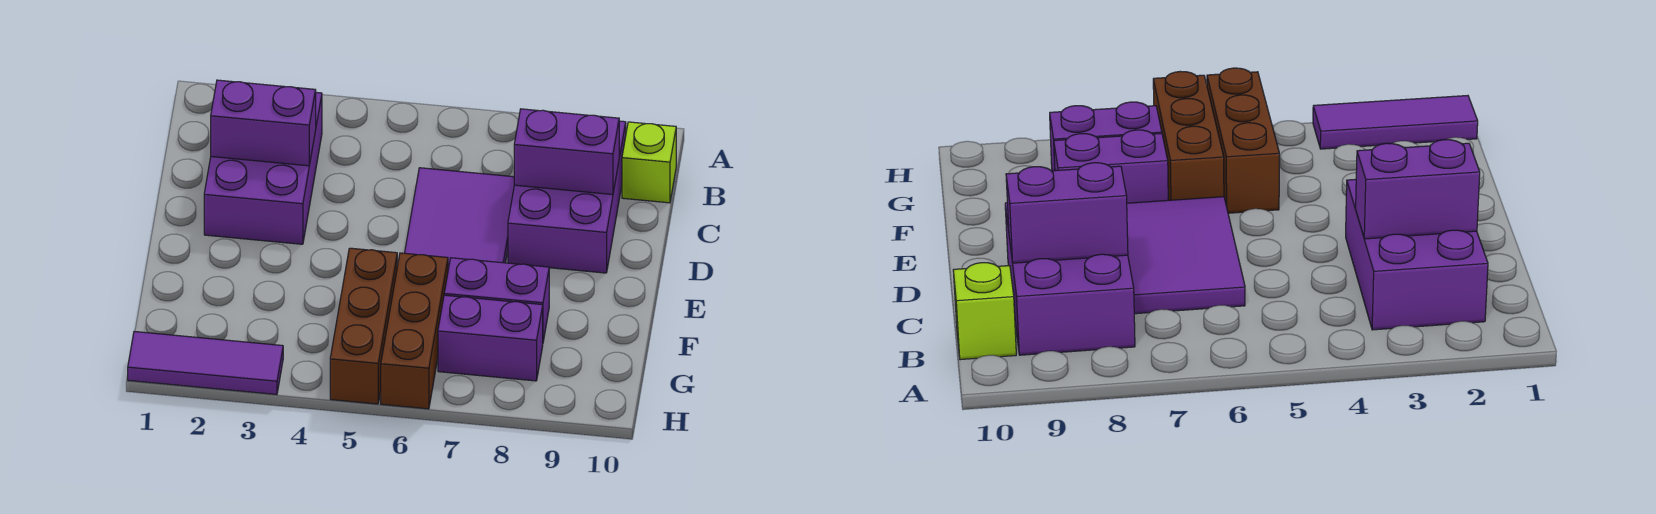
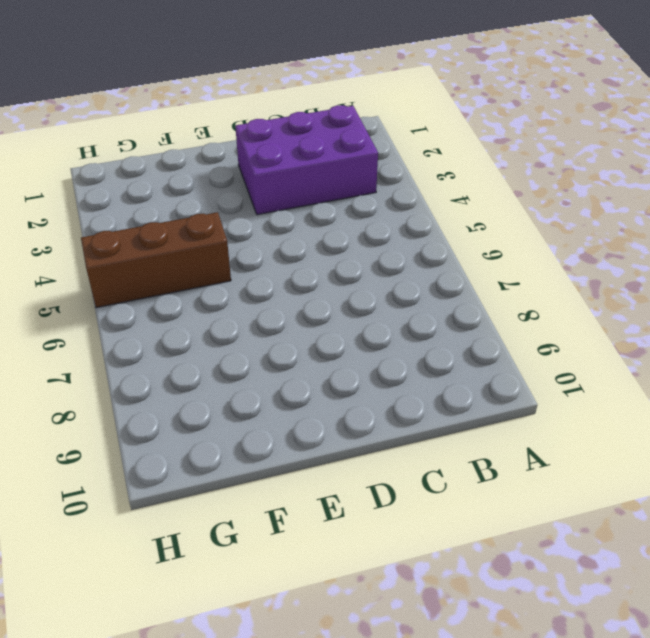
none -> purple brick B8:D9 level 1
none -> lime brick B10 level 1

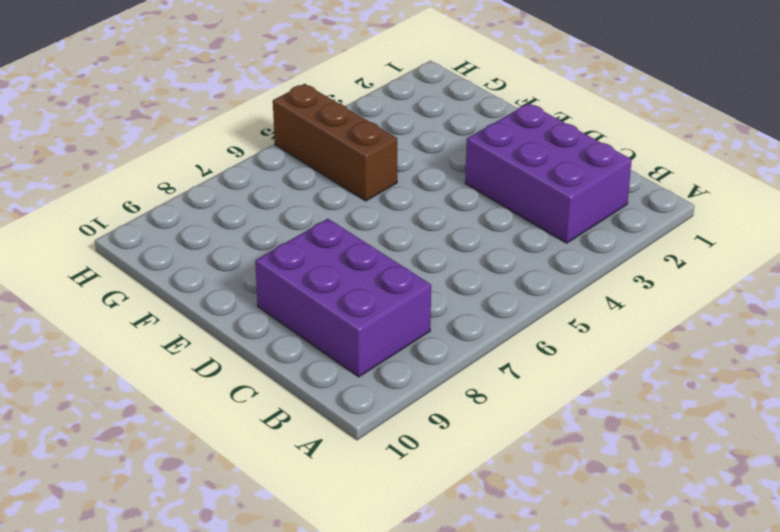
none -> lime brick B10 level 1
none -> purple tile C6:E7 level 1

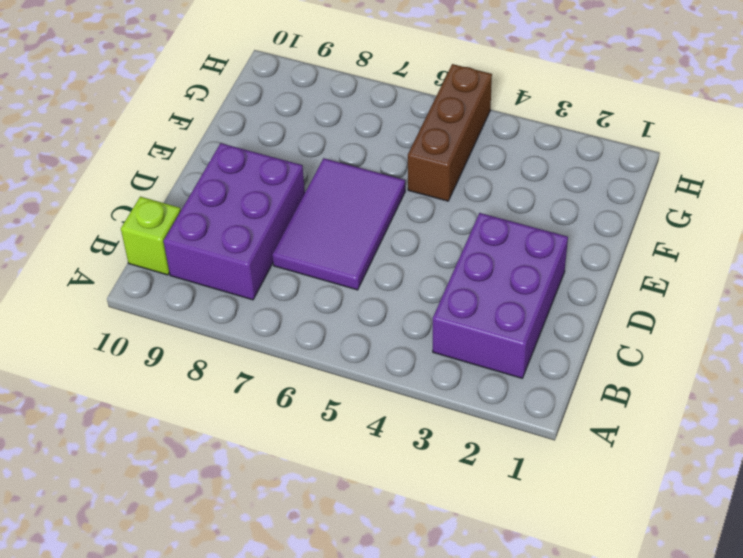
none -> brown brick F6:H6 level 1
none -> purple brick F7:F8 level 1

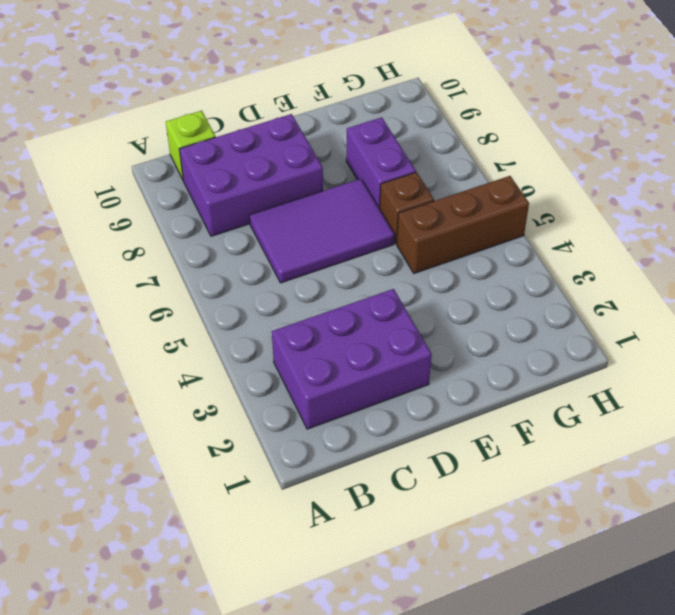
brown brick F6 level 1 -> brown brick F6:H6 level 1
none -> purple brick G7:G8 level 1
none -> purple tile H1:H3 level 1

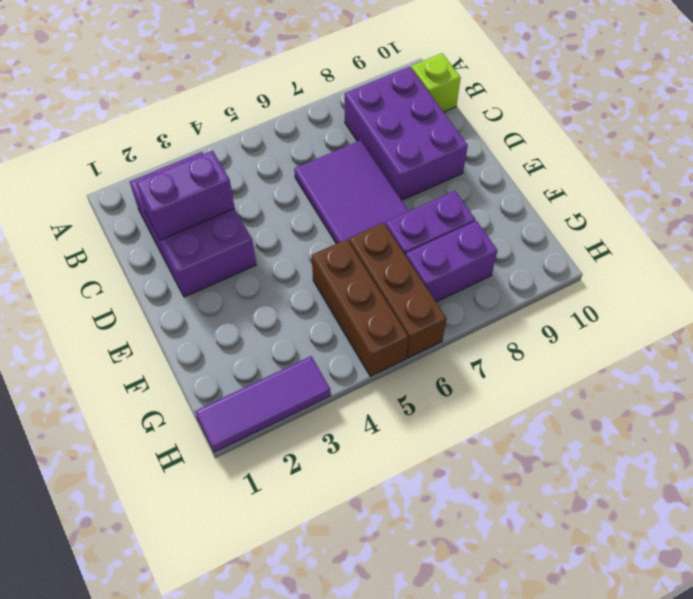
none -> purple brick C8:C9 level 2

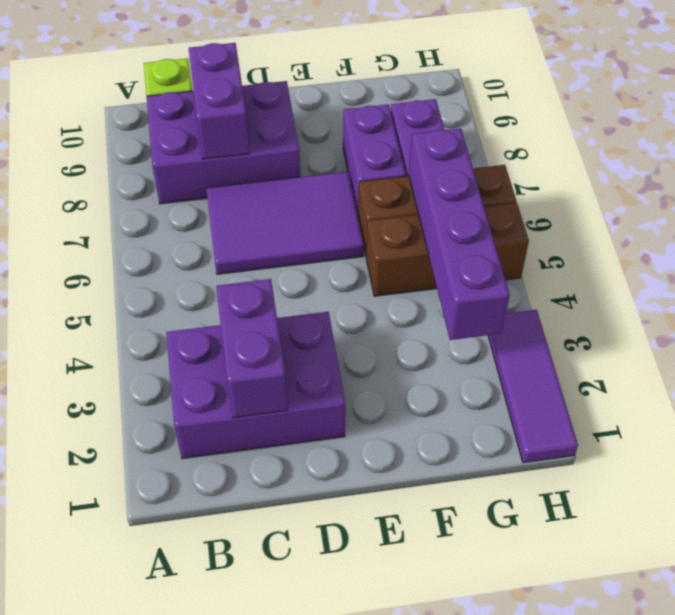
purple brick G3:G6 level 2 -> none

